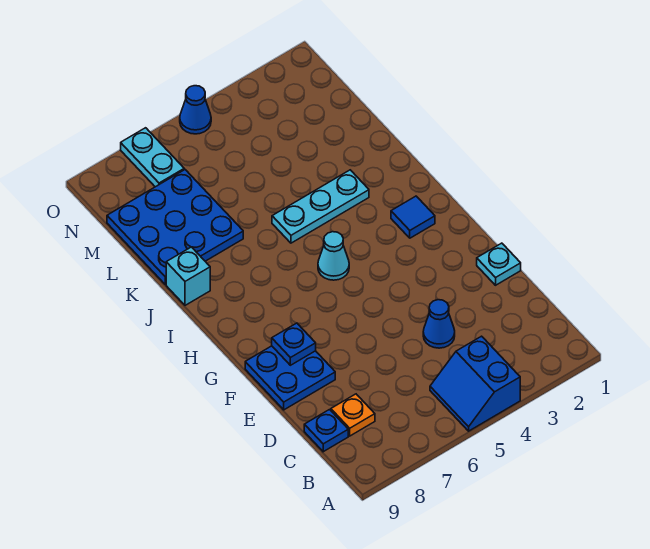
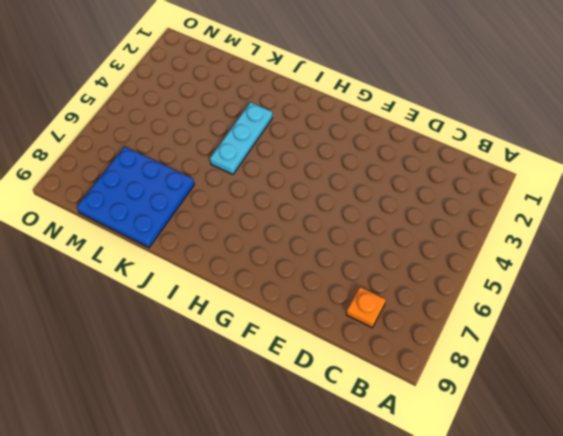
none -> blue slope A4:B5 level 1 top 4
none -> blue plate C9 level 1
none -> blue cone D4 level 1

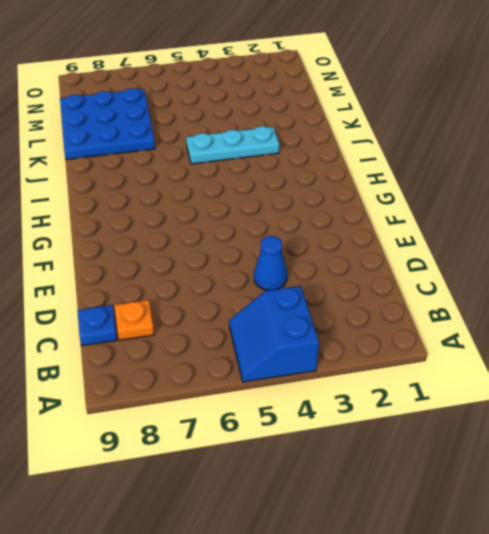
none -> cyan plate E1 level 1
none -> blue plate E8:F9 level 1
none -> blue tile H2 level 1

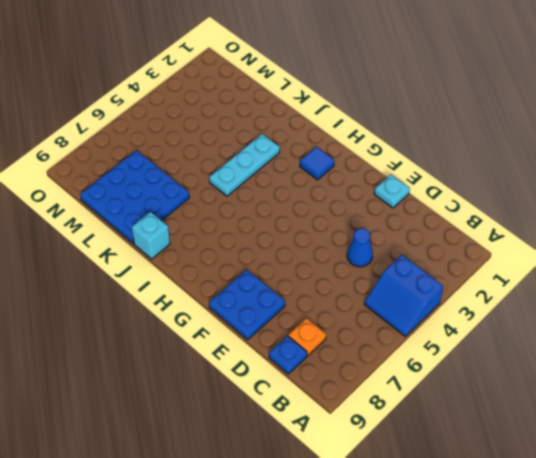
none -> cyan cone H5 level 1
none -> cyan plate N7:O7 level 1
none -> blue cone O5 level 1

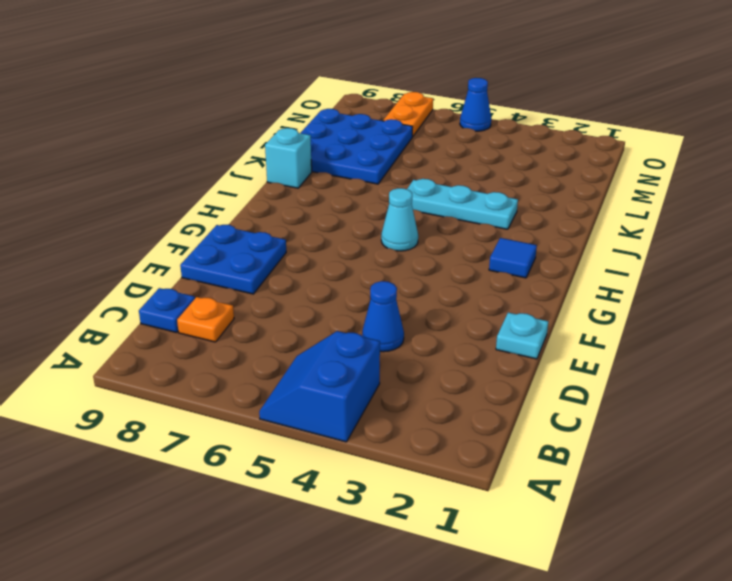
orange plate N7:O7 level 1 -> cyan plate N7:O7 level 1
none -> blue plate F8 level 2

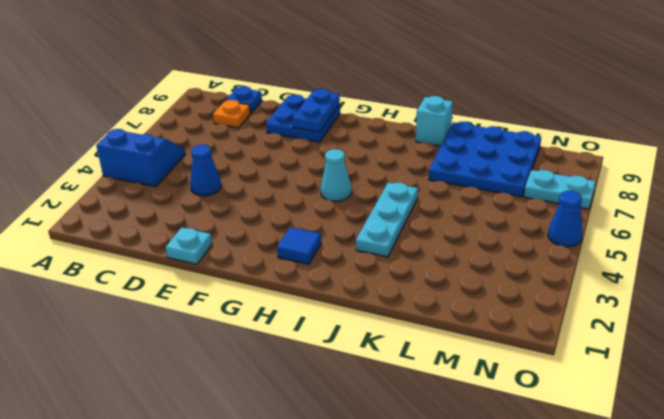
blue plate F8:F9 level 2 -> blue plate F8 level 2

